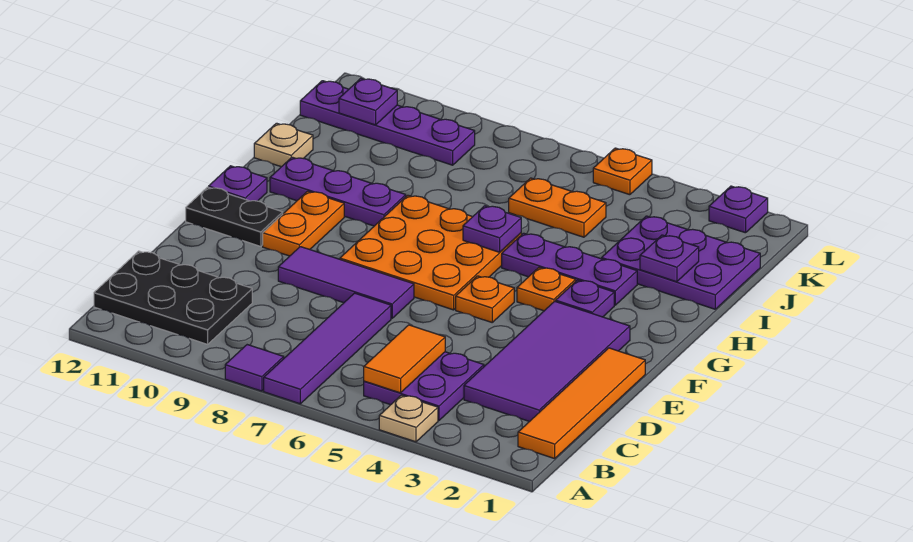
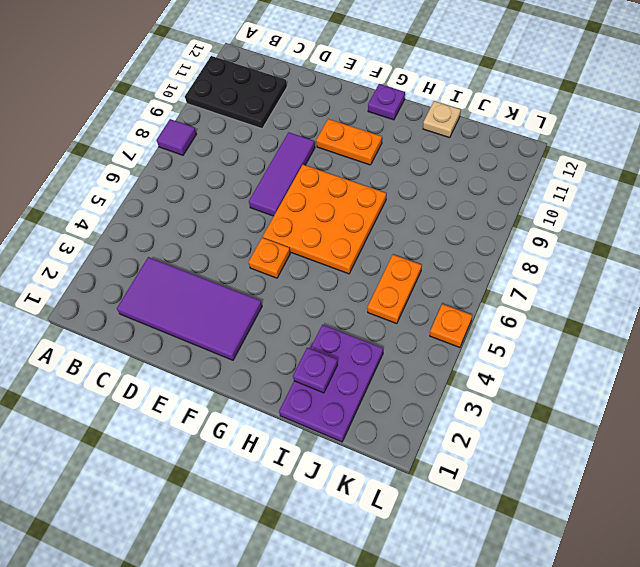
black plate A10:C11 level 1 -> black plate B10:C12 level 1
none -> tan plate A4 level 1
none -> purple tile A7:D7 level 1
none -> orange tile B1:E1 level 1

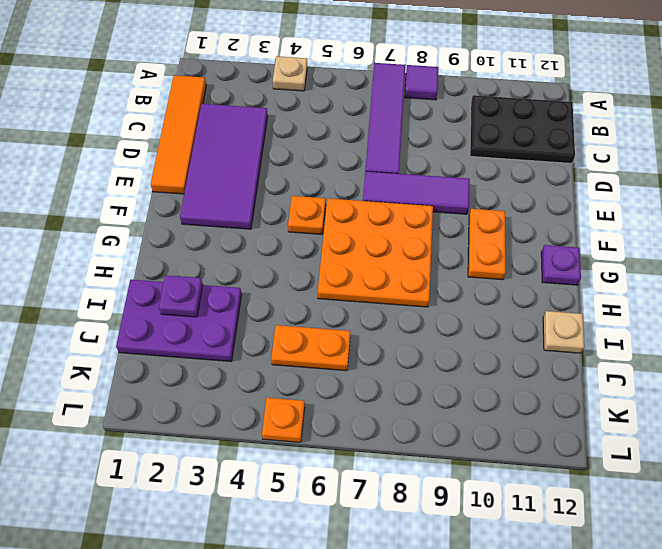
none -> purple plate B4:C5 level 1
none -> black plate F11:F12 level 1
none -> purple plate G3 level 1

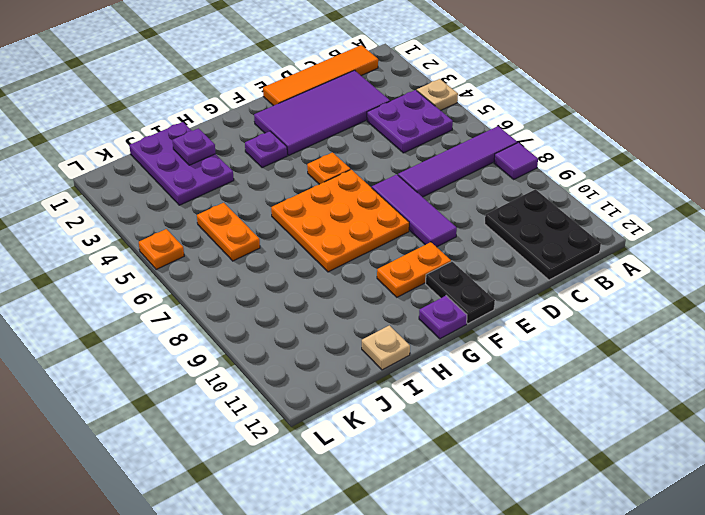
none -> orange plate G4 level 1
none -> purple plate H3:H5 level 1
none -> purple plate H9:H11 level 1

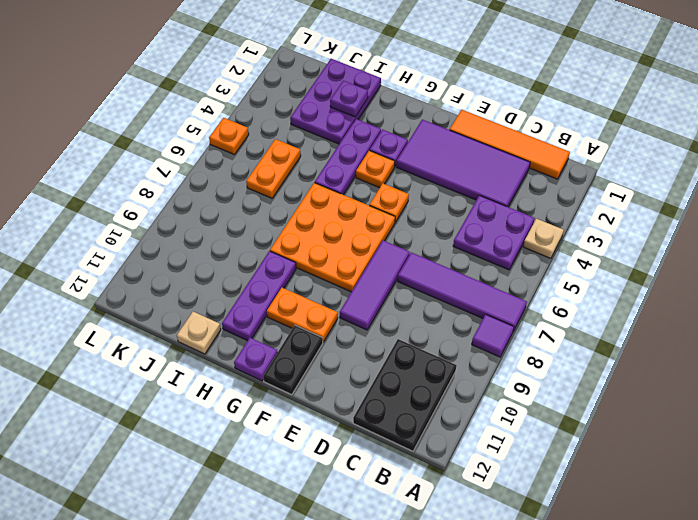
none -> purple plate K9:K12 level 1
none -> purple plate L2 level 1
none -> orange tile B5:C5 level 2

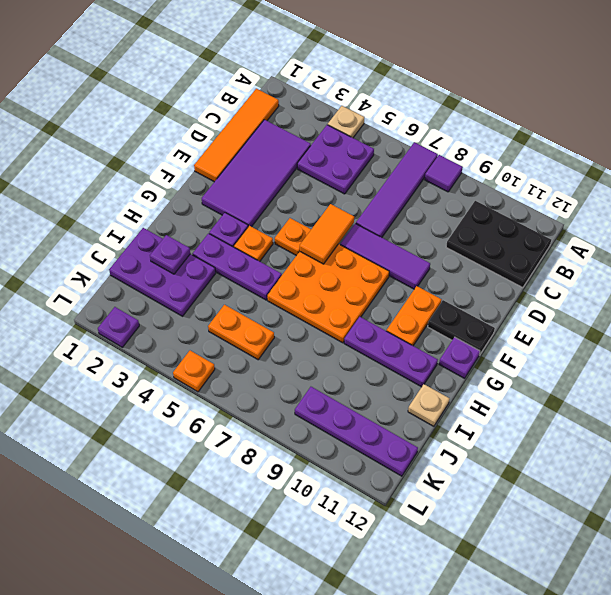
orange tile E6:F6 level 2 -> orange tile B5:C5 level 2
none -> purple plate H6 level 2
none -> purple plate K11 level 2

